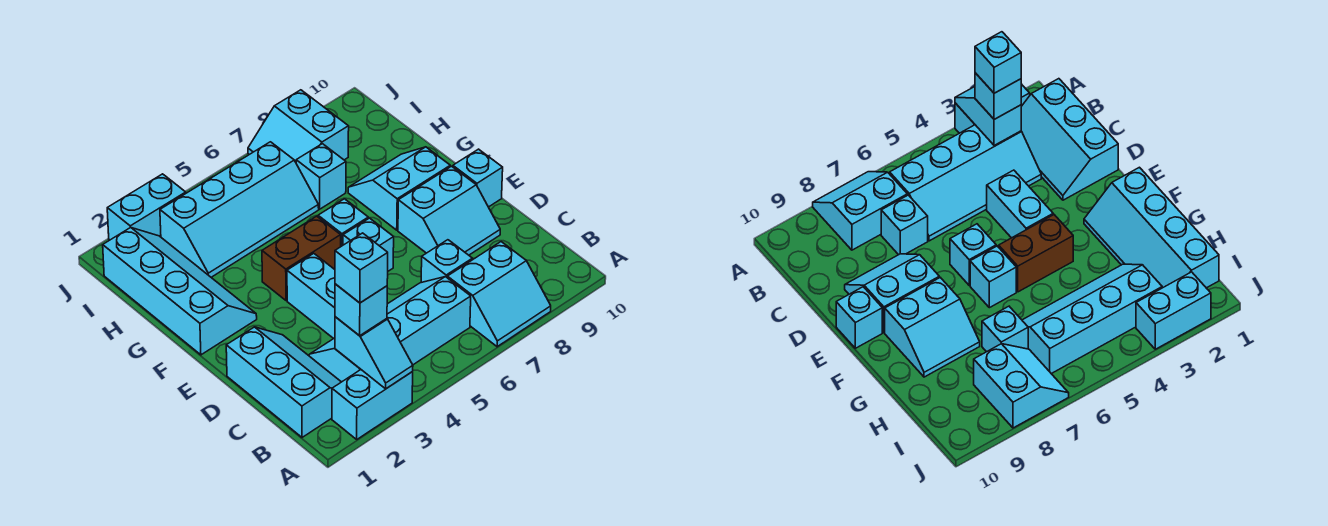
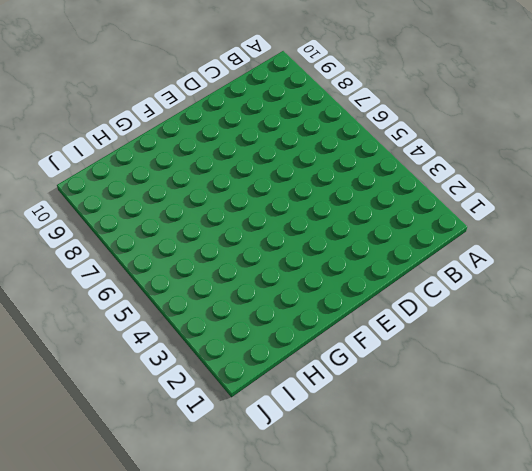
none -> cyan brick A2:A3 level 1
none -> cyan slope A7:B8 level 1 top B
none -> cyan slope B1:D2 level 1 top 1

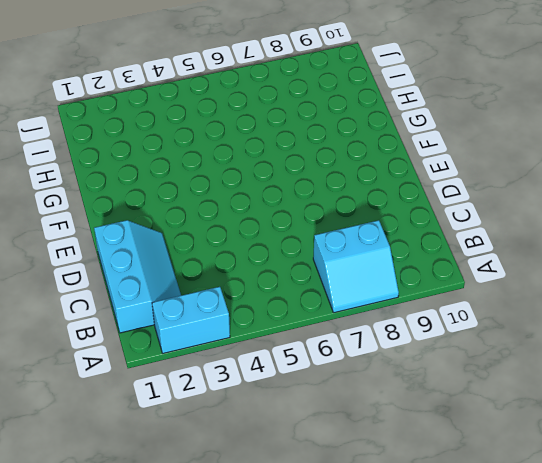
none -> cyan slope B3:C6 level 1 top B
none -> cyan brick C7 level 1
none -> cyan brick D4:E4 level 1

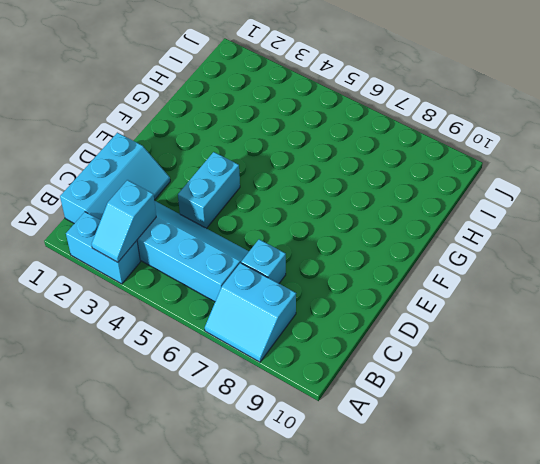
none -> cyan slope D8:E9 level 1 top E
none -> cyan brick E6 level 1
none -> cyan brick E10 level 1

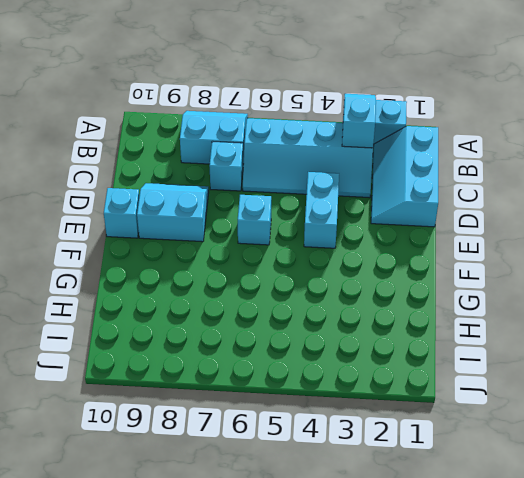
none -> cyan slope F1:I2 level 1 top 1
none -> brown brick F4:F5 level 1
none -> cyan brick F6 level 1

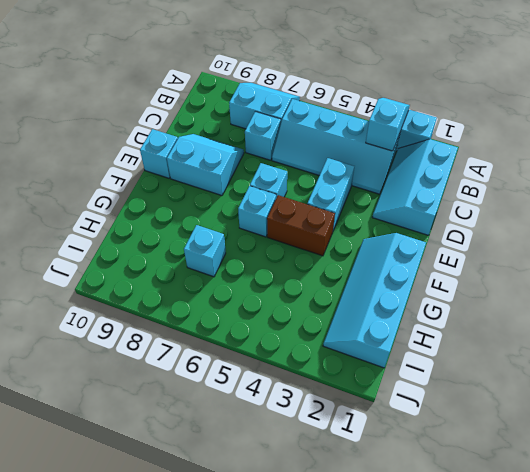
none -> cyan slope F8:G9 level 1 top F
none -> cyan slope H3:I6 level 1 top I
none -> cyan slope I7:J8 level 1 top 8

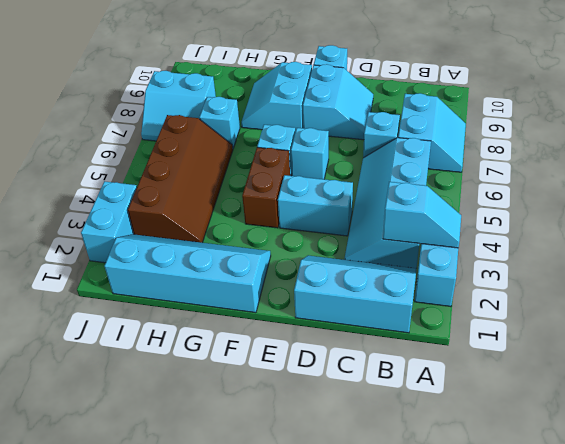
brown slope H3:I6 level 1 top I -> cyan slope H3:I6 level 1 top I
none -> cyan brick B3 level 3
none -> cyan brick B3 level 4

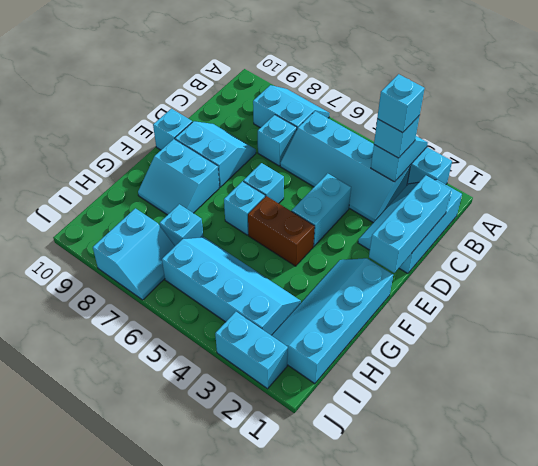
cyan brick C1:E1 level 2 -> none

